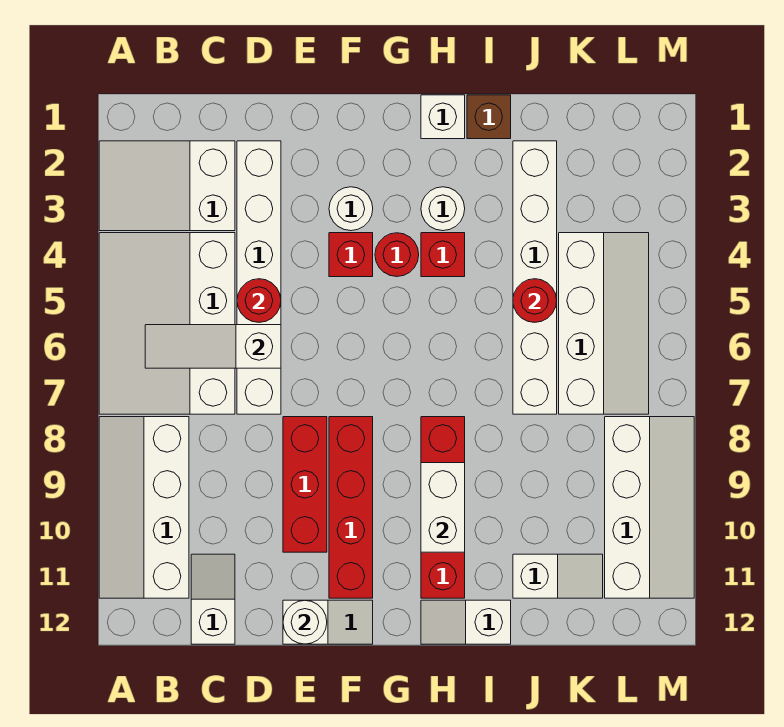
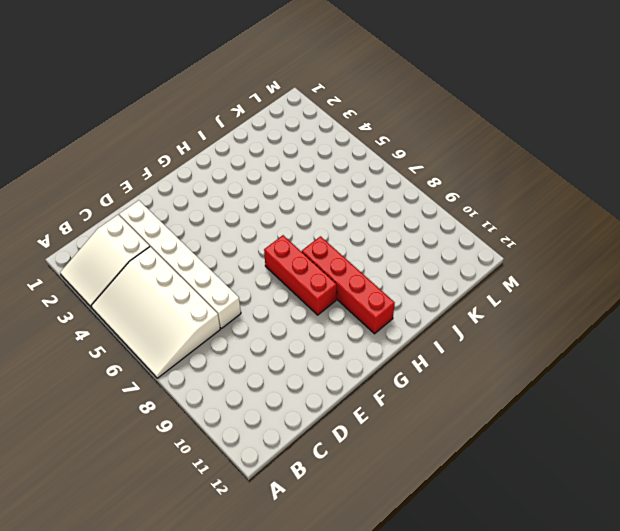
red brick G7:G9 level 1 -> red brick E8:E10 level 1
none -> white slope A8:B11 level 1 top B
none -> white slope C11:C12 level 1 top 12
none -> white slope E12:F12 level 1 top E

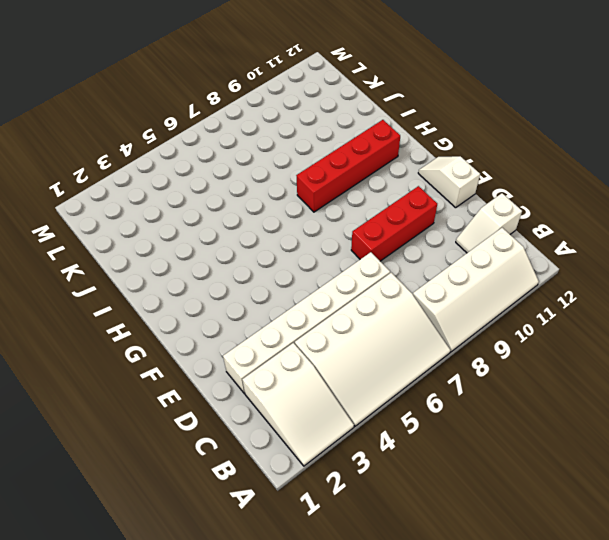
none -> white round brick F3 level 1
none -> red brick F4 level 1
none -> red brick F8:F11 level 1

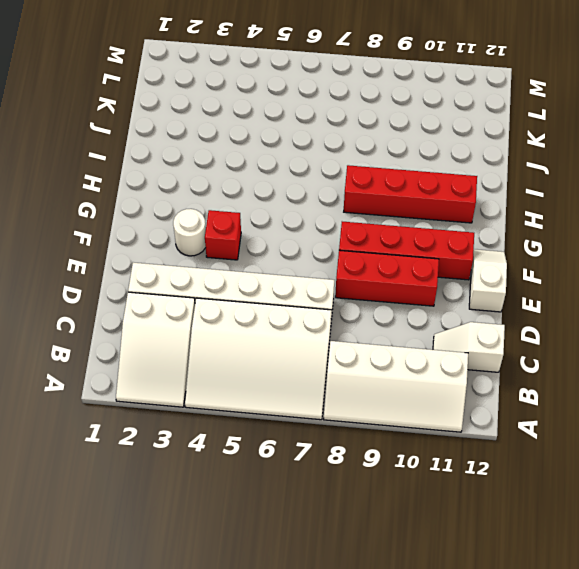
none -> red round brick G4 level 1
none -> white brick H1 level 1
none -> white round brick H3 level 1

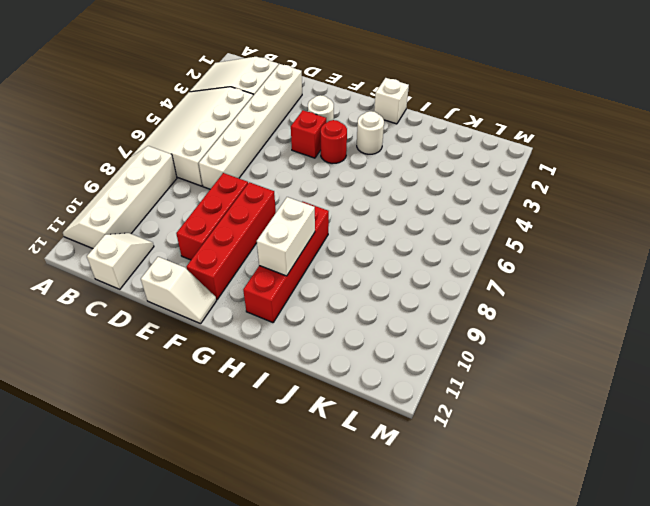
none -> red brick H4 level 1
none -> white slope H12:I12 level 1 top I
none -> brown brick I1 level 1

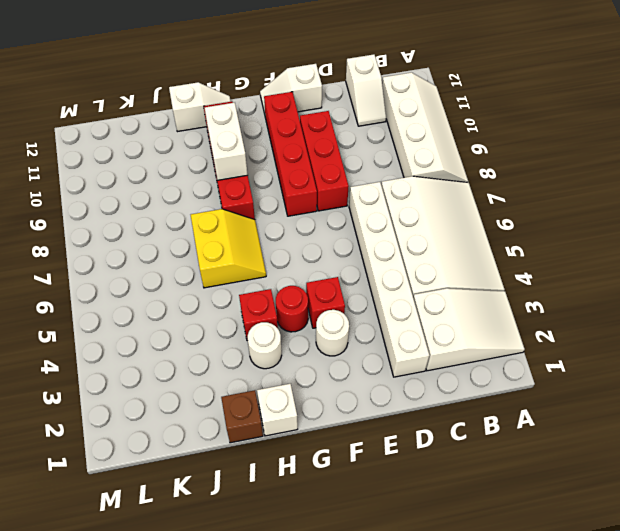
yellow slope H6:I7 level 1 top I -> none
none -> white brick J2:J7 level 1
none -> white slope J11:K11 level 1 top J
none -> white slope K4:L7 level 1 top K

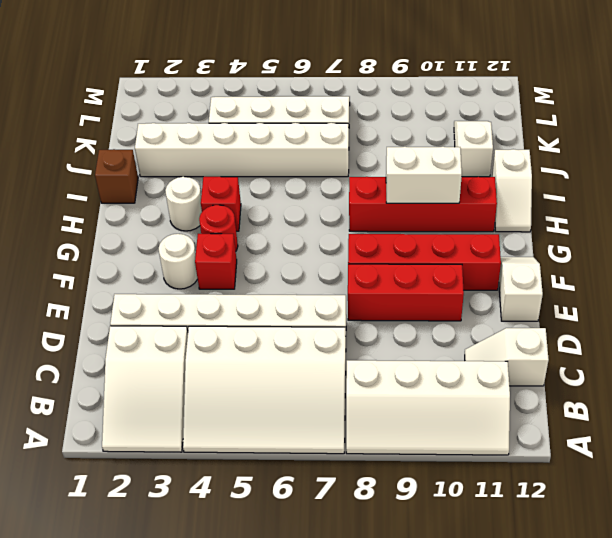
none -> white brick H1 level 1
none -> white slope L8:M11 level 1 top L
none -> white slope B6:D6 level 2 top D

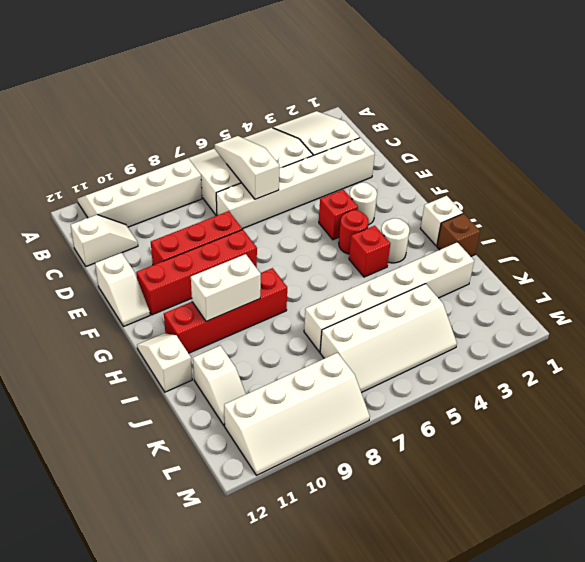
none -> red round brick D5 level 2
none -> white round brick E12 level 2
none -> red round brick J5 level 2

